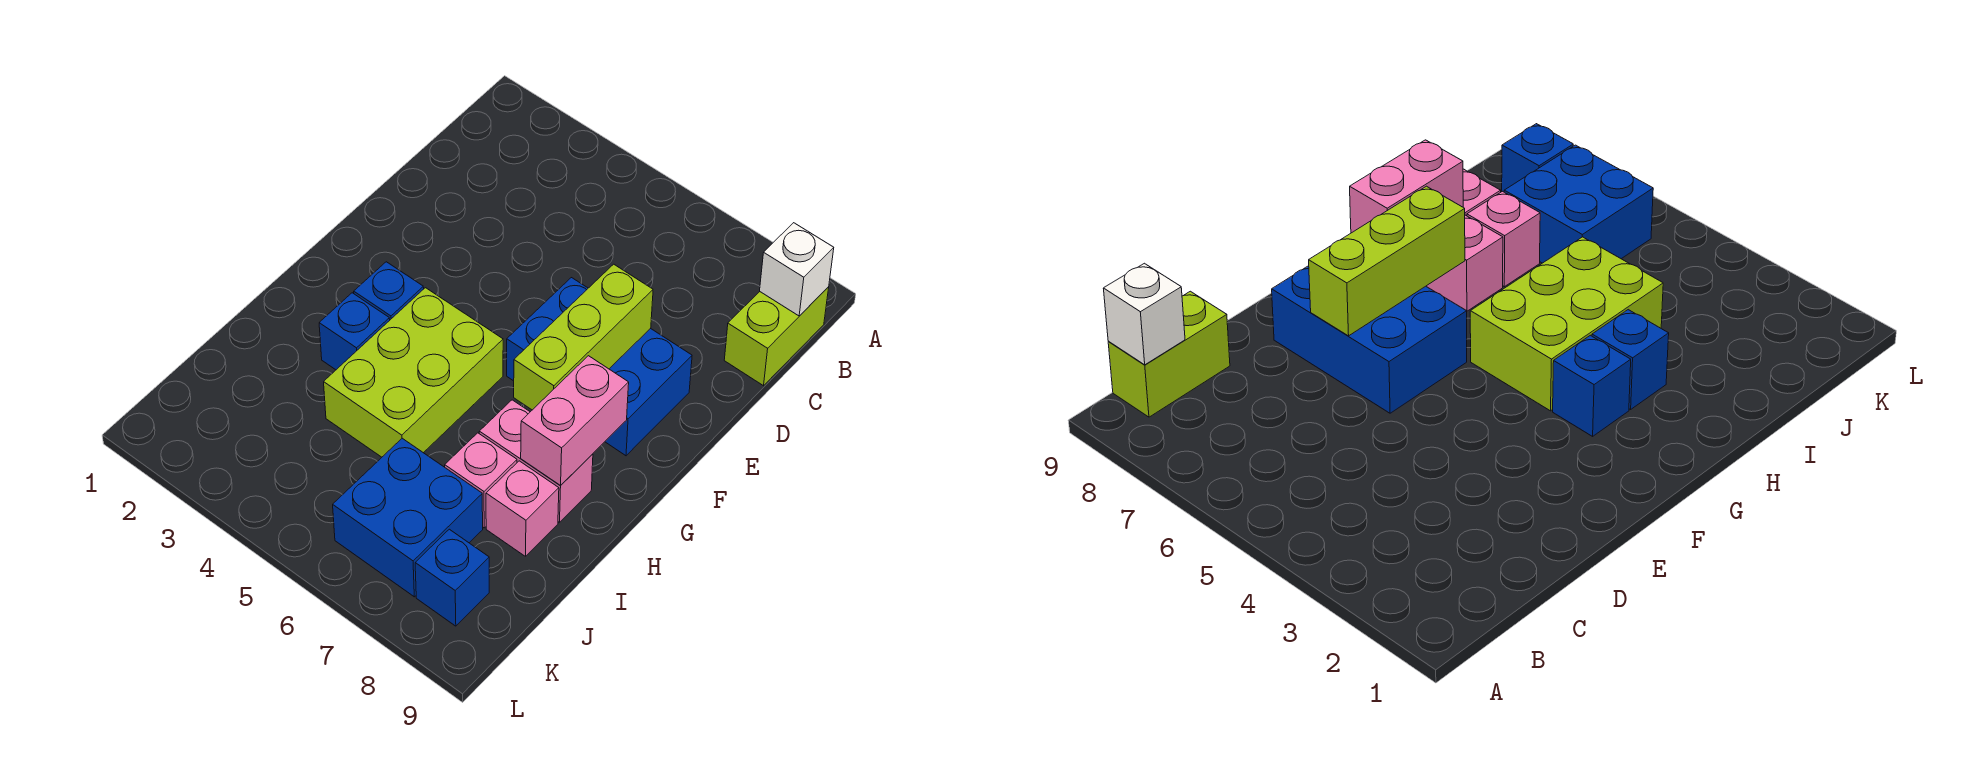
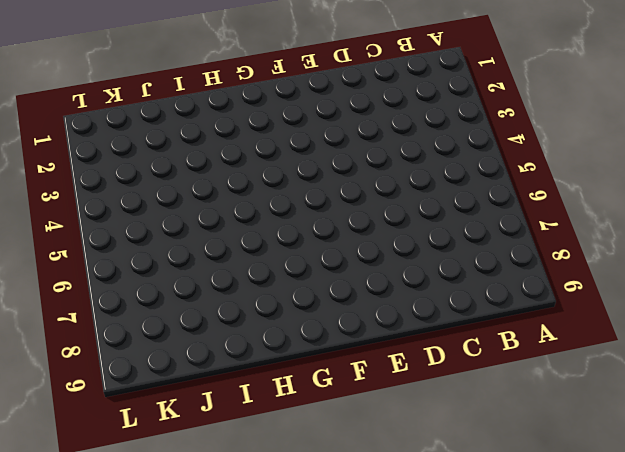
none -> lime brick B9:C9 level 1
none -> blue brick E6:F8 level 1
none -> blue brick G3 level 1

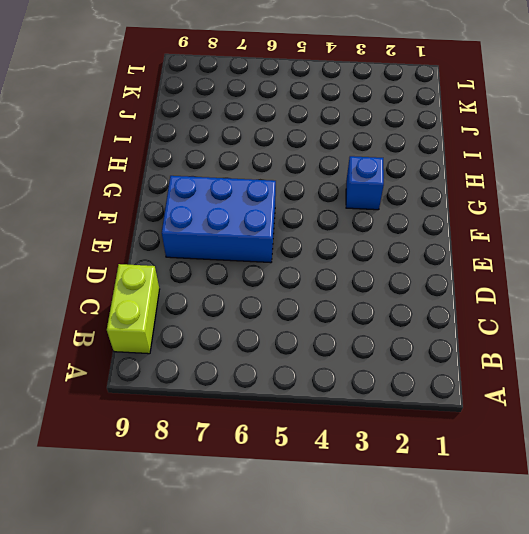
none -> lime brick G4:I5 level 1
none -> blue brick H3 level 1
none -> pink brick H7:H8 level 1

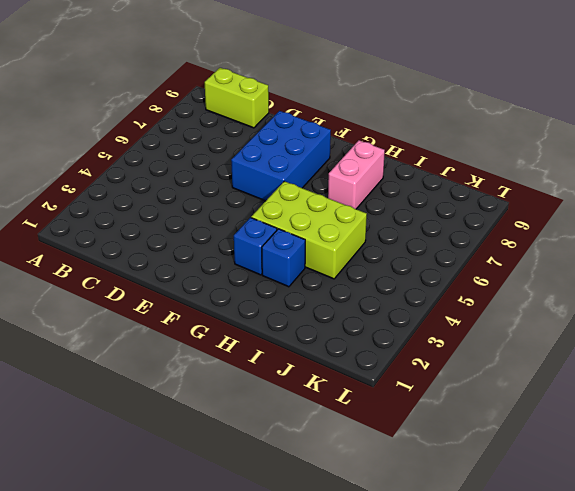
none -> pink brick I7 level 1
none -> pink brick I8 level 1
none -> blue brick J6:K7 level 1

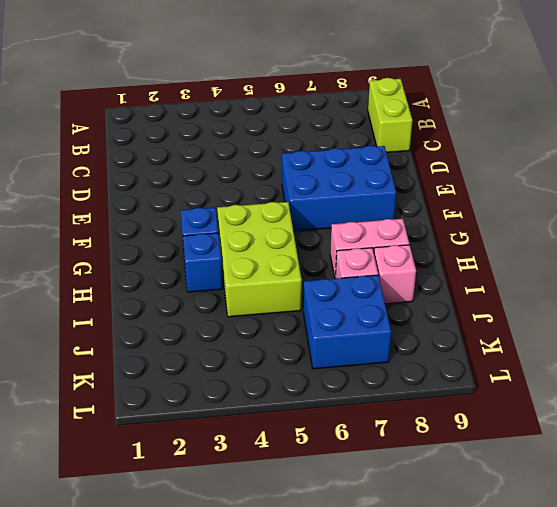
none -> blue brick K8 level 1
none -> white brick B9 level 2
none -> lime brick E7:G7 level 2

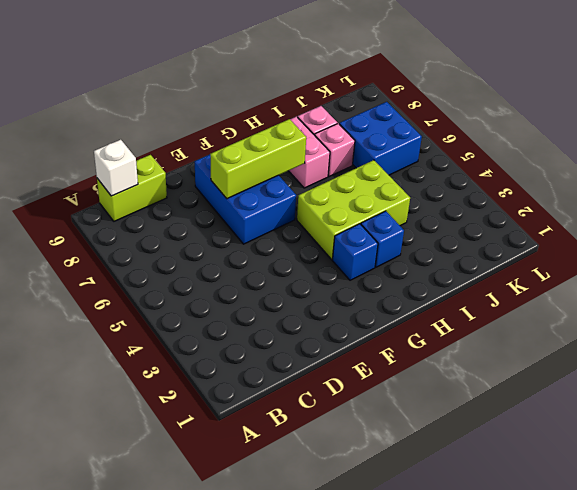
none -> blue brick K8 level 1
none -> pink brick G8:H8 level 2

